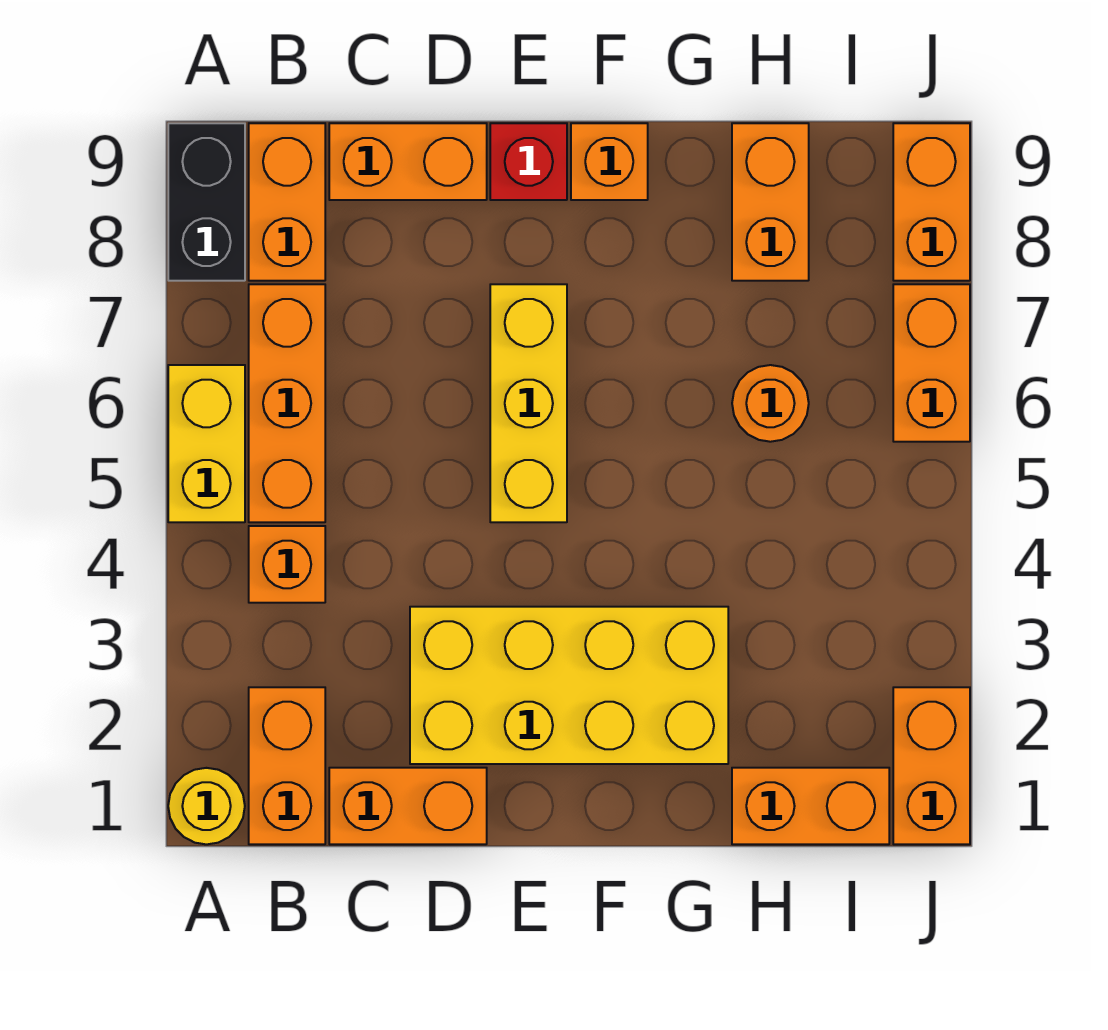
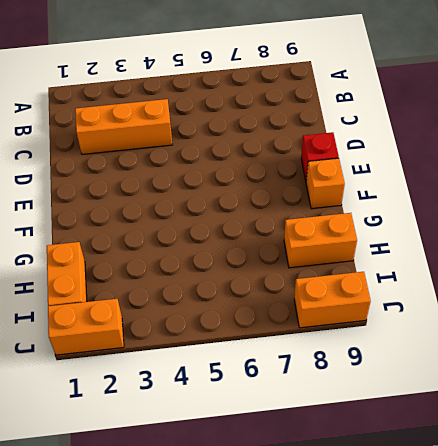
orange brick C2:C4 level 1 -> orange brick B5:B7 level 1
none -> yellow round brick A1 level 1
none -> yellow brick A5:A6 level 1
none -> black brick A8:A9 level 1

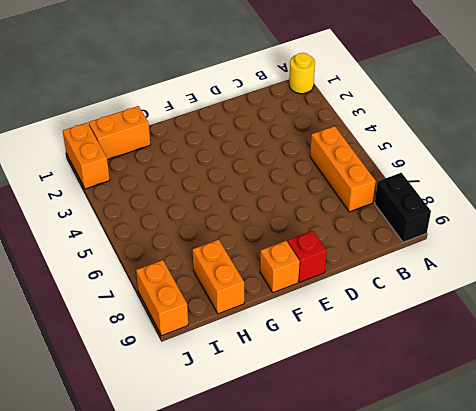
none -> yellow brick A5:A6 level 1
none -> orange brick B1:B2 level 1
none -> orange brick B4 level 1

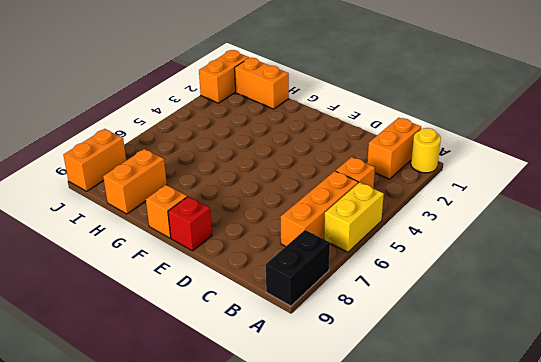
none -> orange brick B8:B9 level 1
none -> orange brick C1:D1 level 1
none -> orange brick C9:D9 level 1

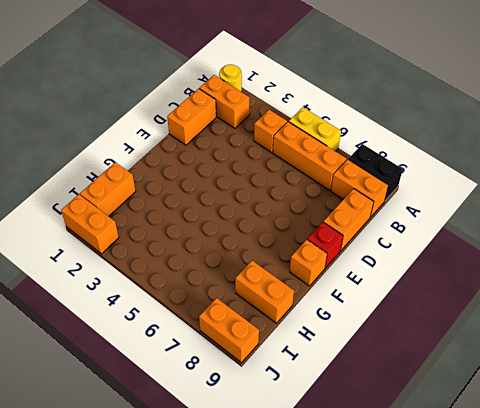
none -> yellow brick D2:G3 level 1
none -> yellow brick E5:E7 level 1
none -> orange round brick H6 level 1

